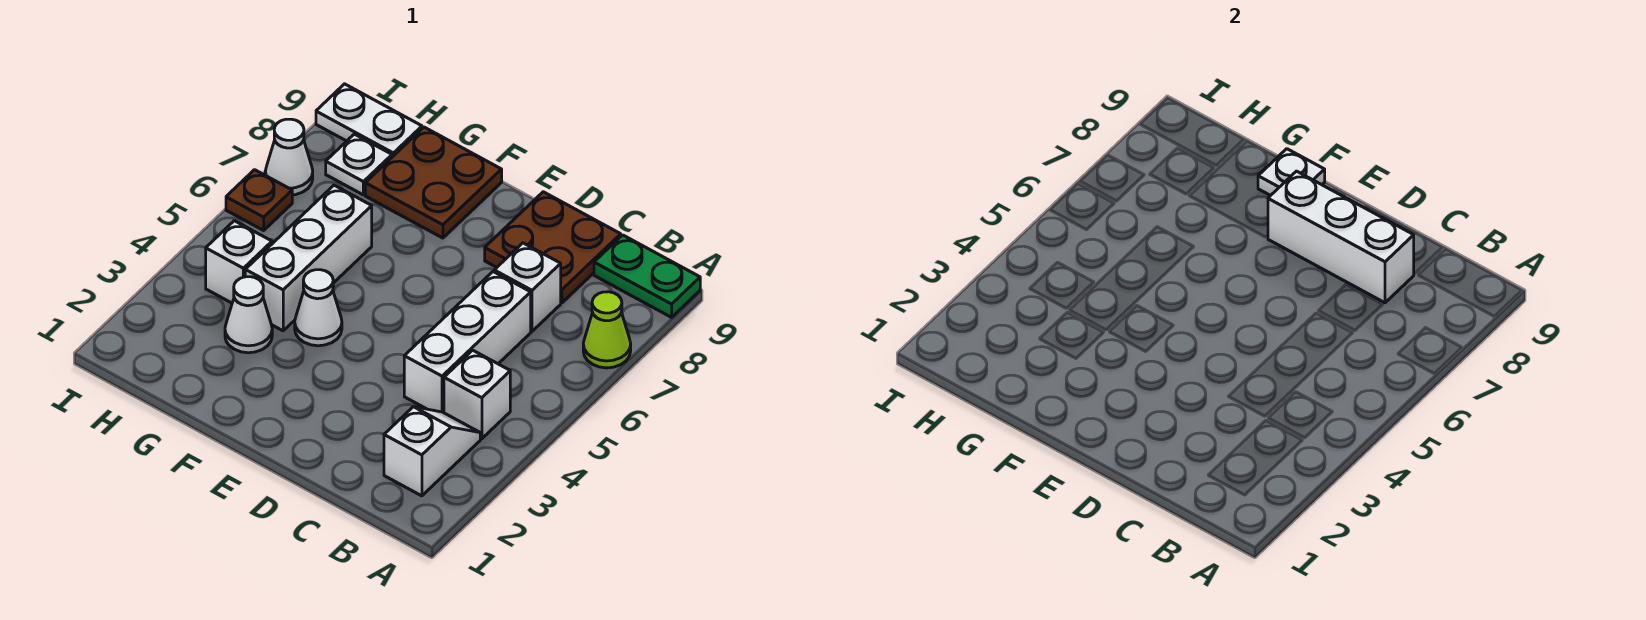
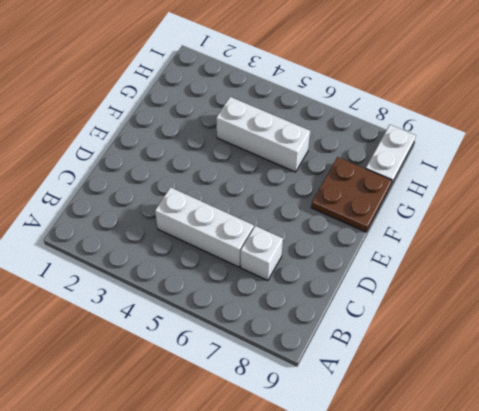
none -> lime cone A7 level 1
none -> green plate A9:B9 level 1
none -> white slope B2:B3 level 1 top 2

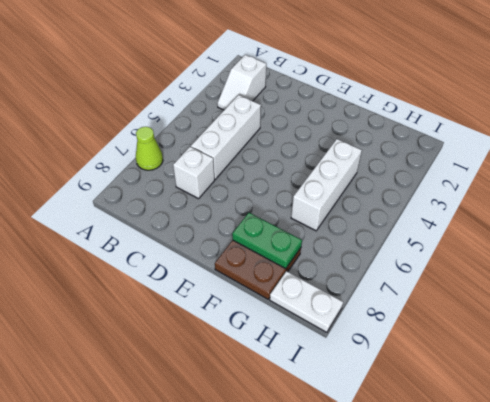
green plate F8:G8 level 2 -> green plate A9:B9 level 1
none -> white brick B4 level 1
none -> brown plate C8:D9 level 1
none -> white cone F4 level 1

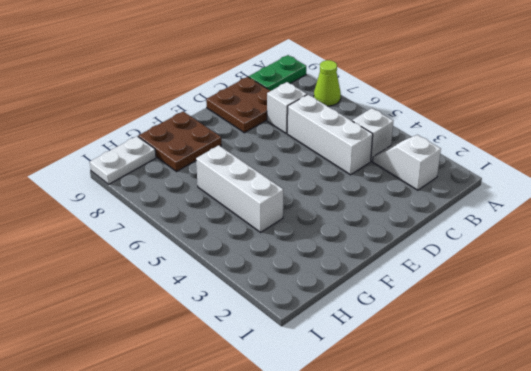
none -> white cone F4 level 1
none -> white cone G3 level 1
none -> white brick H4 level 1

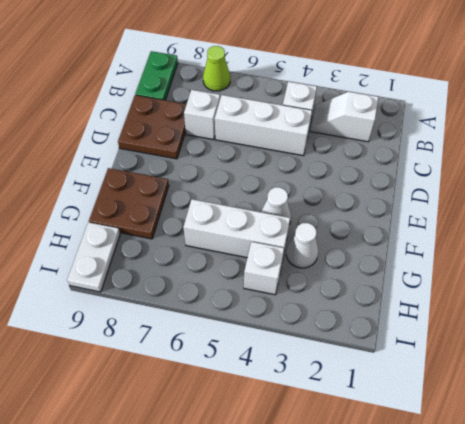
none -> white plate H8 level 1
none -> brown plate I6 level 1
none -> white cone I7 level 1

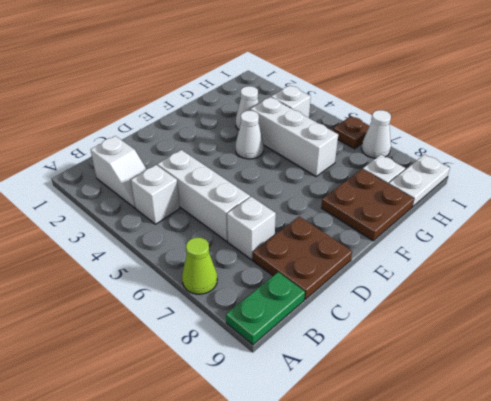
none -> white brick C8:E8 level 2
none -> white plate F9 level 2

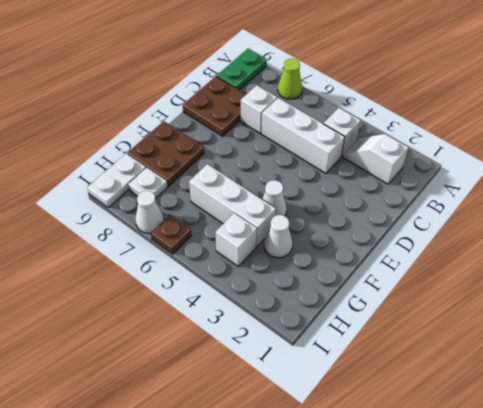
none -> white brick C8:E8 level 2
none -> white plate F9 level 2

